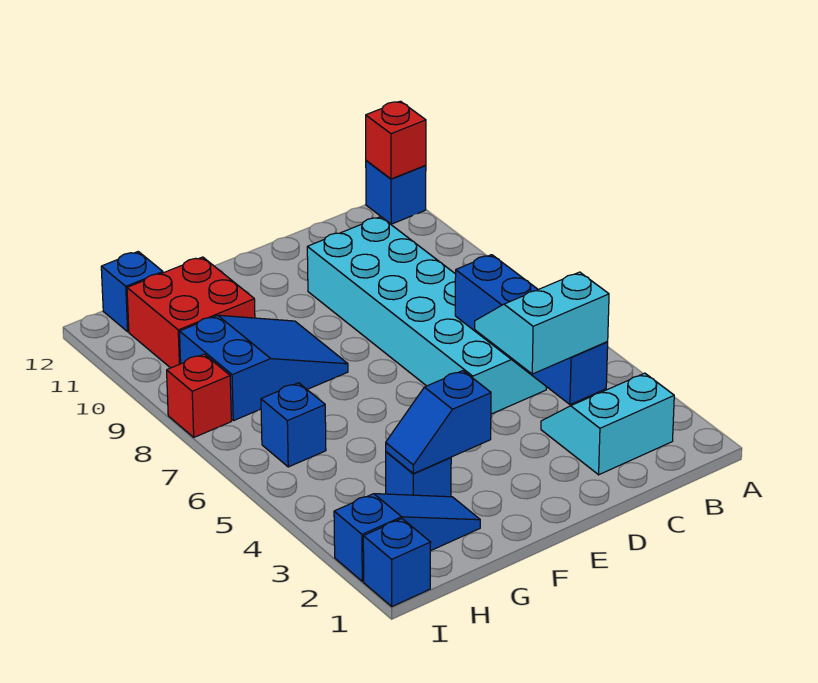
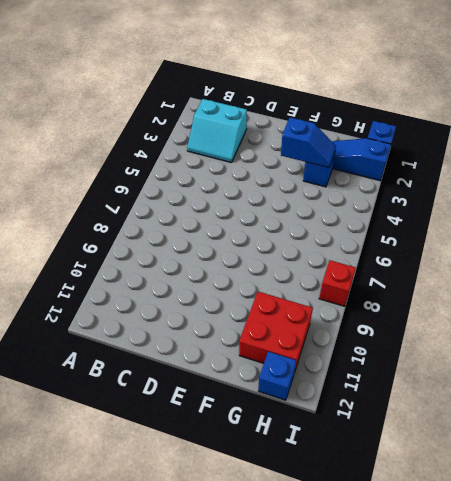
none -> blue brick A12 level 1
none -> cyan brick C5:D10 level 1
none -> blue slope F8:H9 level 1 top H

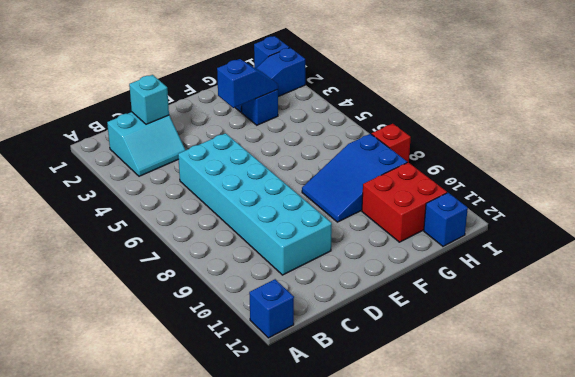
cyan brick C2 level 2 -> none
none -> blue brick H6 level 1
none -> red brick A12 level 2
none -> blue brick C3:C6 level 2

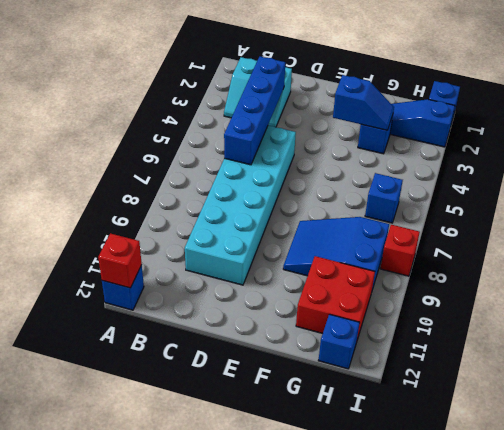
none -> cyan slope C3:D4 level 3 top 3

